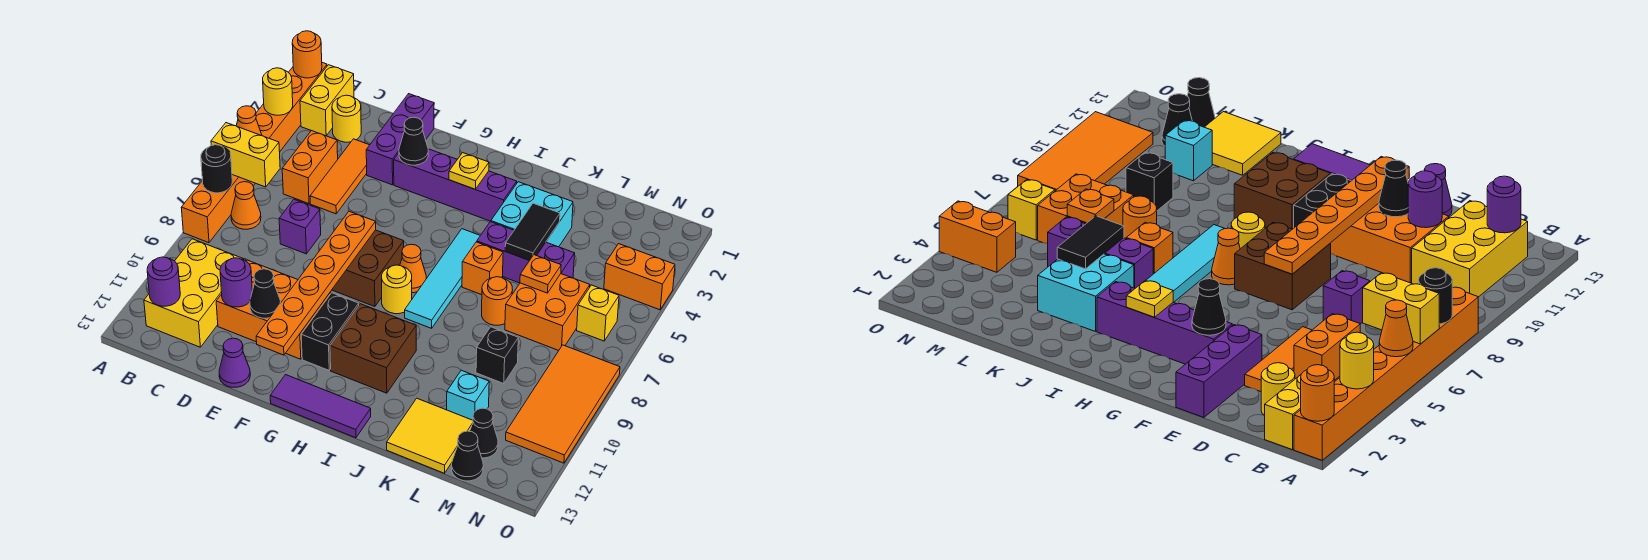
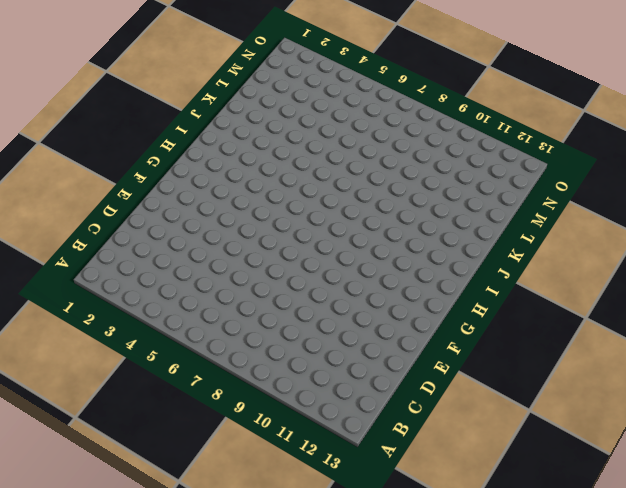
none -> orange brick A1:A8 level 1
none -> yellow brick B1:B2 level 1
none -> orange cone B7 level 1
none -> yellow brick B10:C12 level 1

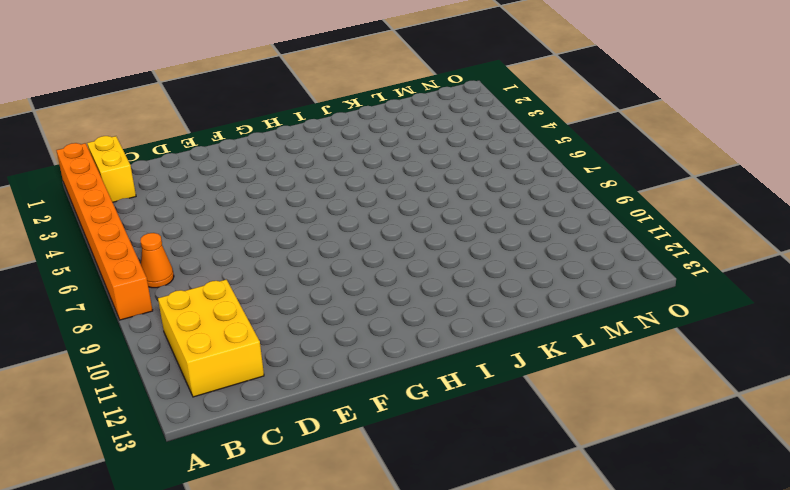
none -> yellow round brick C2 level 1
none -> orange brick C4:C5 level 1
none -> orange tile D3:D5 level 1
none -> purple brick D7 level 1

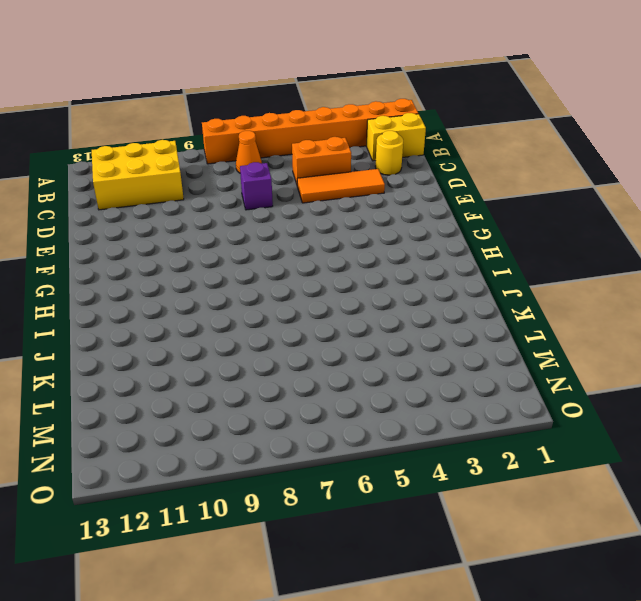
none -> orange brick D10:F11 level 1
none -> purple brick E1:E3 level 1
none -> purple cone E13 level 1
none -> purple brick F3:I3 level 1

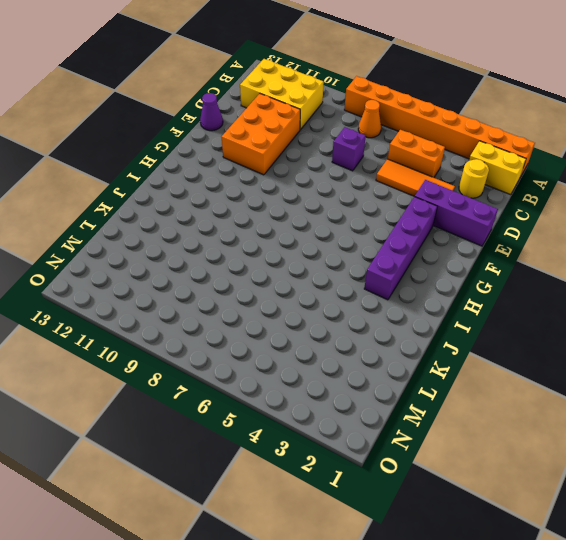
none -> brown brick F7:G8 level 1
none -> black brick G10:G11 level 1
none -> purple tile G13:I13 level 1
none -> orange cone H7 level 1

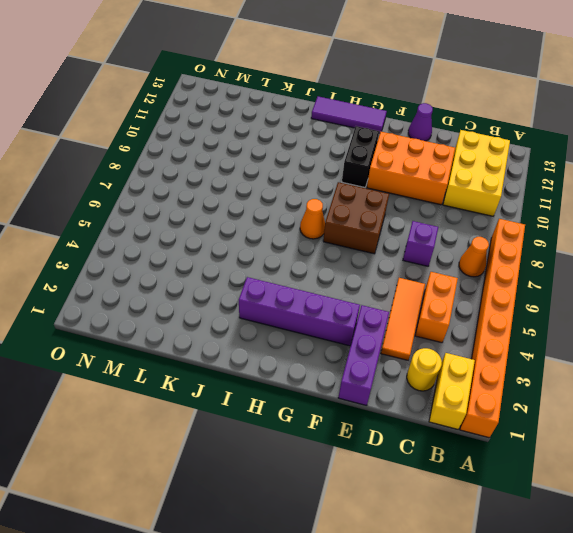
none -> yellow round brick H8 level 1
none -> brown brick H10:I11 level 1
none -> cyan tile I5:I8 level 1
none -> cyan brick J3:K4 level 1

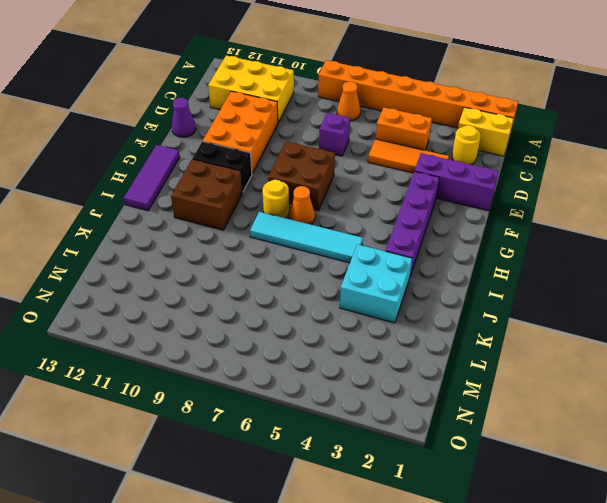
none -> purple brick J5:L5 level 1
none -> orange brick J6 level 1
none -> orange round brick K7 level 1
none -> yellow tile K12:L13 level 1

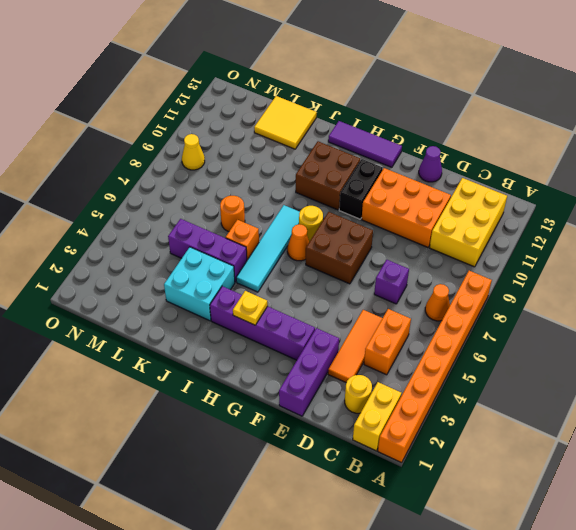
yellow cone N9 level 1 -> orange tile N8:O11 level 1
none -> orange brick L6:M7 level 1
none -> black brick L9 level 1
none -> cyan brick L11 level 1
none -> black cone M12 level 1

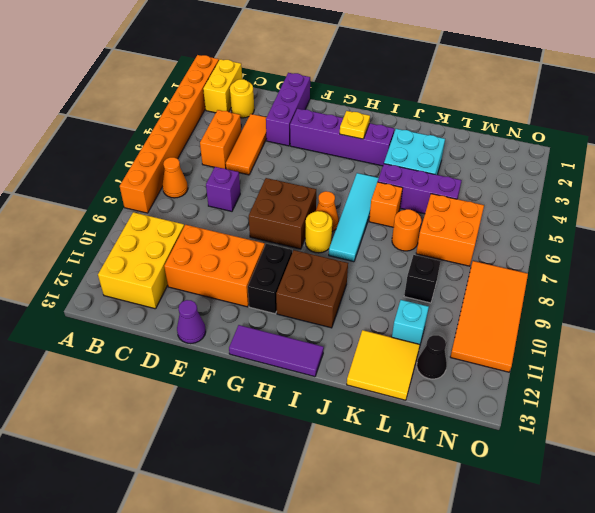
none -> black cone M13 level 1
none -> orange brick N4:O4 level 1
none -> yellow brick N6 level 1
none -> orange round brick A1 level 2

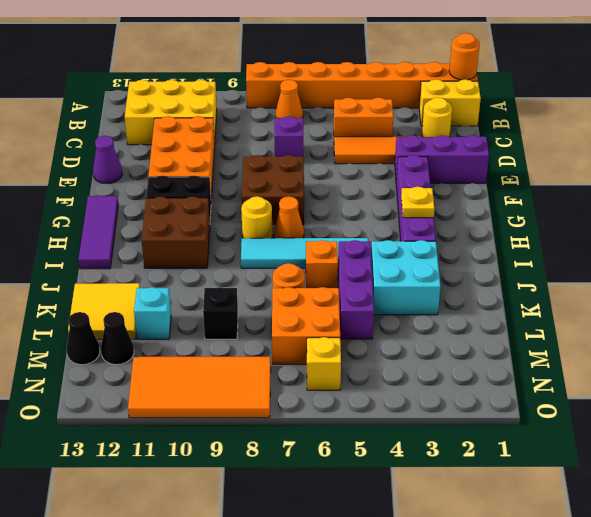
none -> orange brick N4:O4 level 1
none -> yellow round brick A3 level 2
none -> orange cone A5 level 2
none -> yellow brick A6:B6 level 2

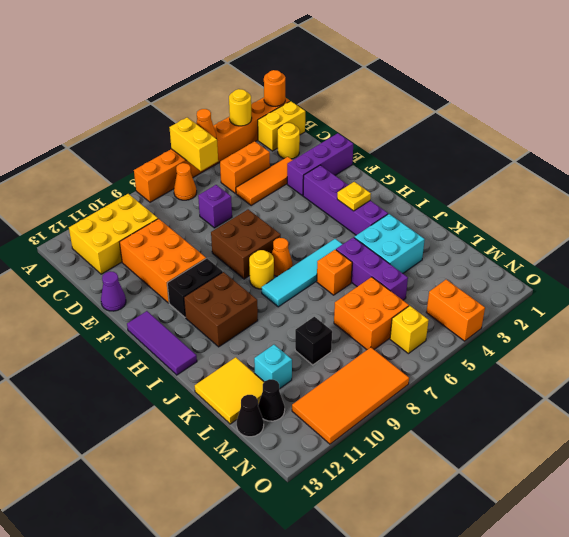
none -> orange round brick K7 level 1
none -> black round brick A7 level 2
none -> purple round brick B12 level 2
none -> purple round brick D11 level 2

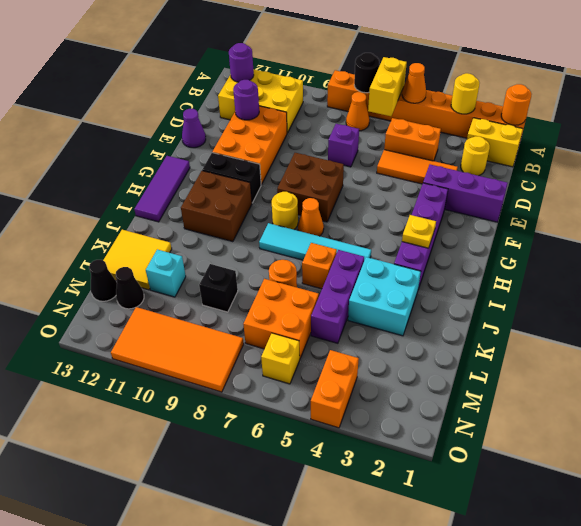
none -> black cone E11 level 2
none -> black cone F3 level 2
none -> orange plate F7:F12 level 2
none -> black tile K4:K5 level 2

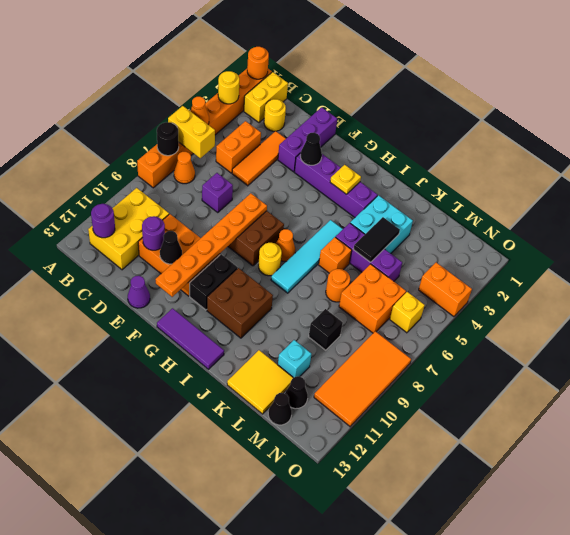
none -> orange plate L6 level 2

